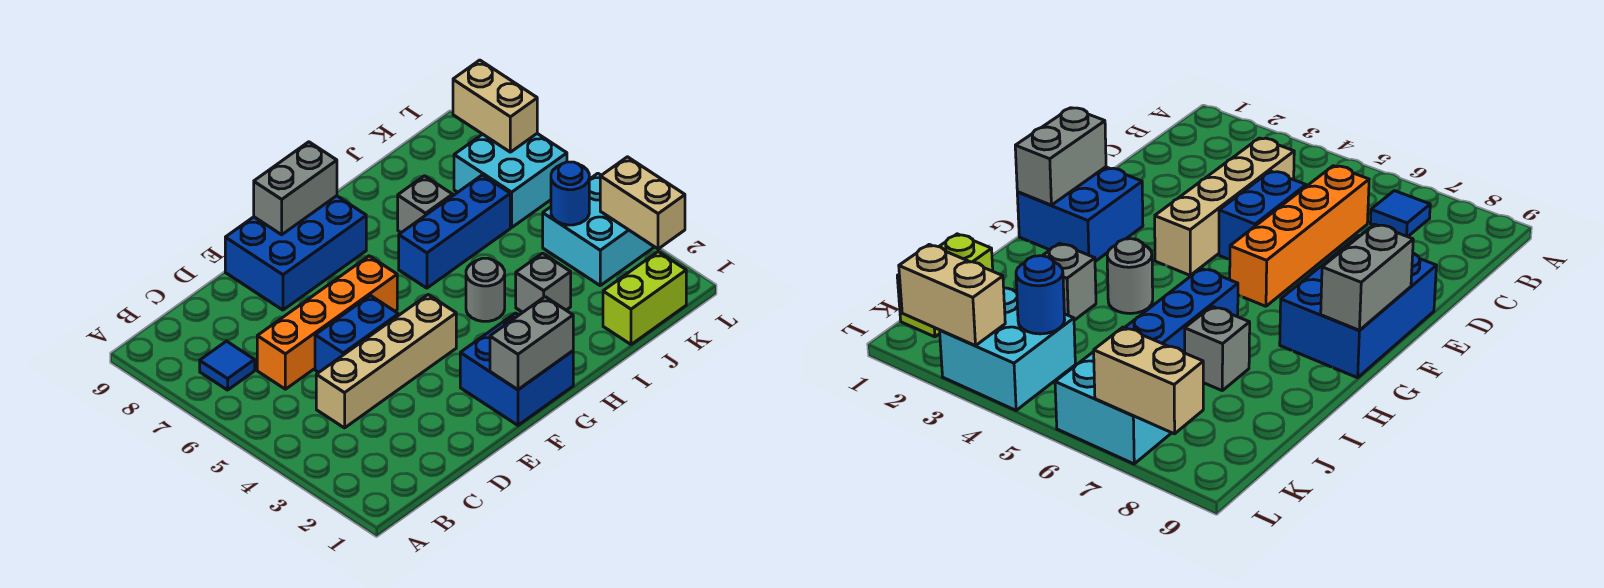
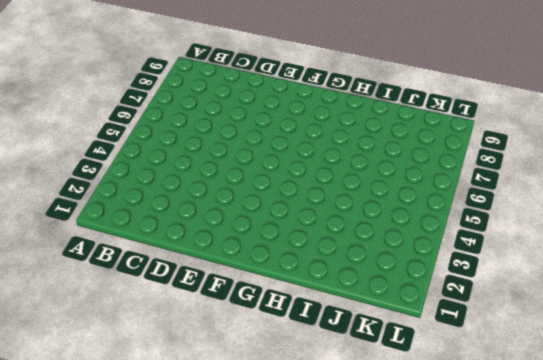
none -> blue tile B7 level 1
none -> tan brick C4:F4 level 1
none -> orange brick C6:F6 level 1

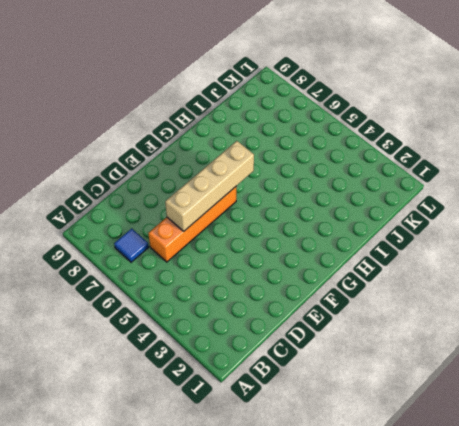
tan brick D6:G6 level 2 -> tan brick C4:F4 level 1
none -> blue brick D5:E5 level 1
none -> blue brick E8:G9 level 1
none -> blue brick F1:G2 level 1

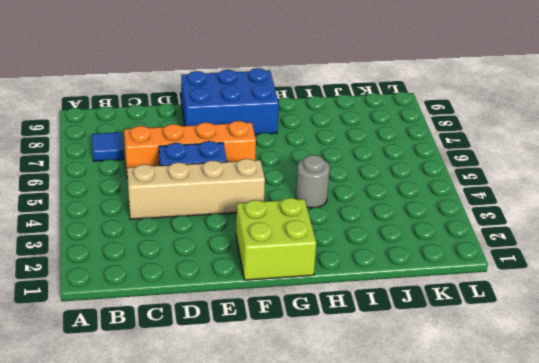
lime brick F1:G2 level 1 -> blue brick F1:G2 level 1
none -> blue brick H6:J6 level 1
none -> grey brick I3 level 1
none -> grey brick I7 level 1

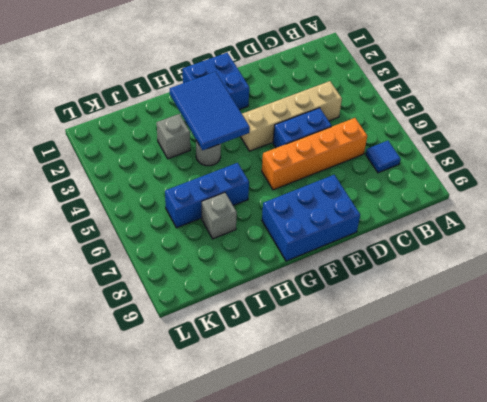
blue tile G2:H4 level 2 -> none
none -> lime brick J1:K1 level 1
none -> cyan brick K3:L4 level 1
none -> cyan brick K6:L7 level 1

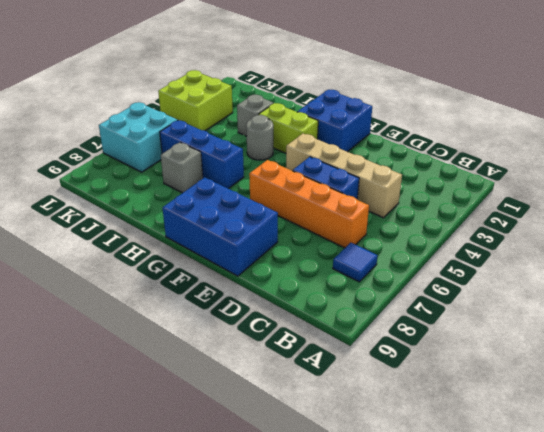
lime brick G3:H3 level 1 -> lime brick J1:K1 level 1
lime brick K3:L4 level 1 -> cyan brick K3:L4 level 1
none -> grey brick F1:G1 level 2
none -> grey brick F9:G9 level 2
none -> blue round brick K4 level 2

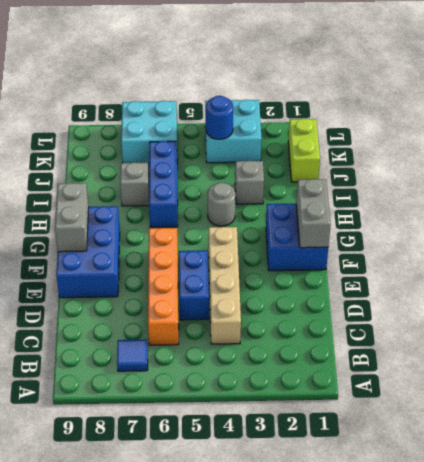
none -> tan brick L2:L3 level 2
none -> tan brick L7:L8 level 2

